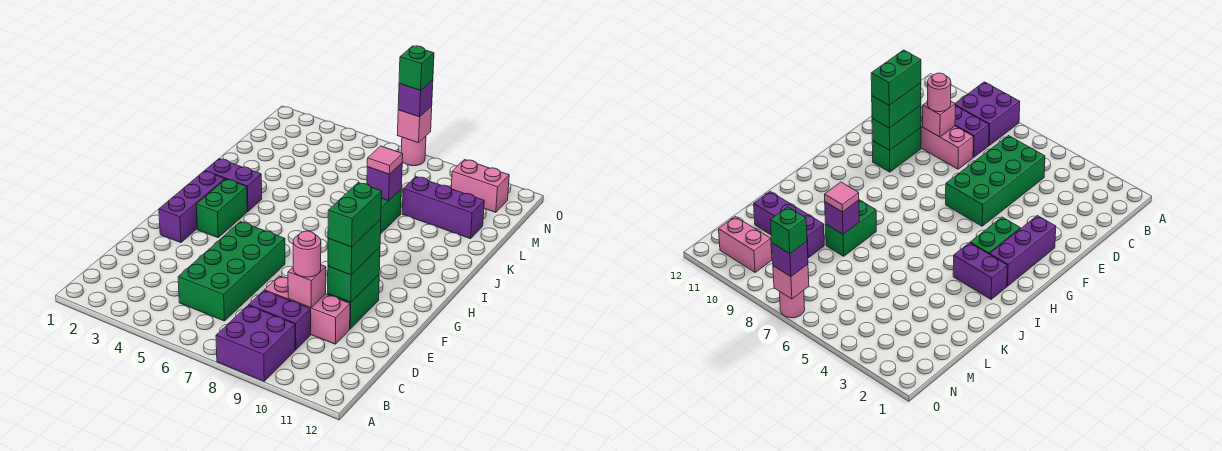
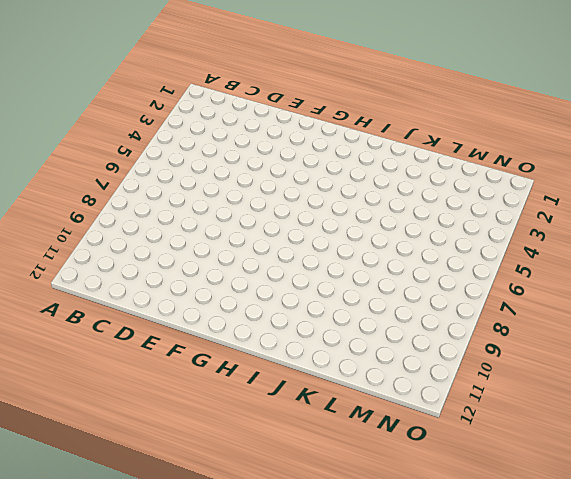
none -> purple brick A8:B9 level 1
none -> green brick C5:F6 level 1
none -> purple brick C8:C9 level 1

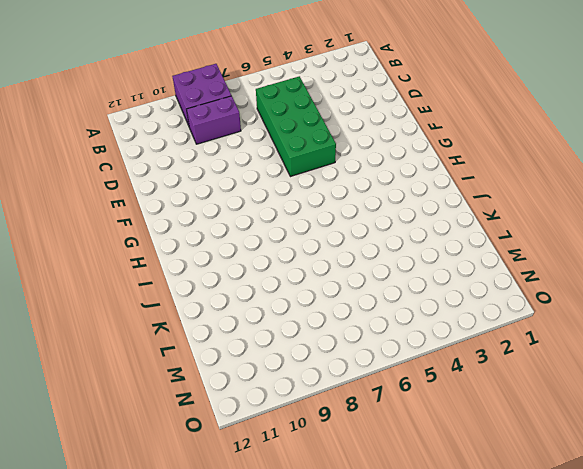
none -> pink brick D8:D10 level 1
none -> green brick E10:F10 level 1
none -> purple brick F2:H2 level 1

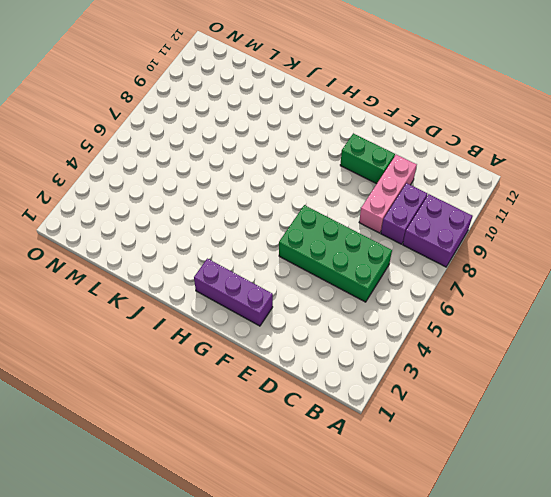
none -> green brick G3:H3 level 1
none -> purple brick I2:I3 level 1
none -> green brick J8:K8 level 1

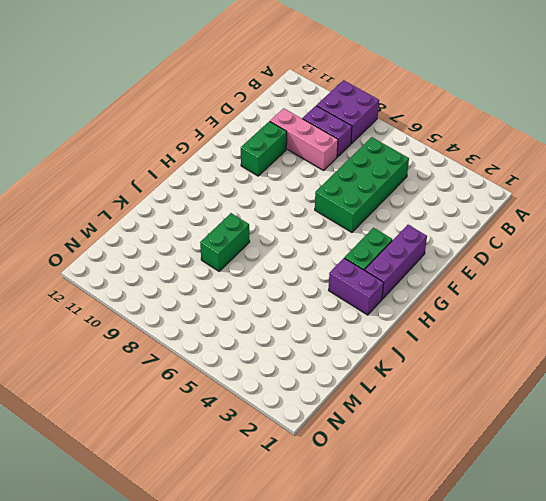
none -> purple brick L9:L11 level 1
none -> pink brick N10:N11 level 1
none -> pink round brick O7 level 1

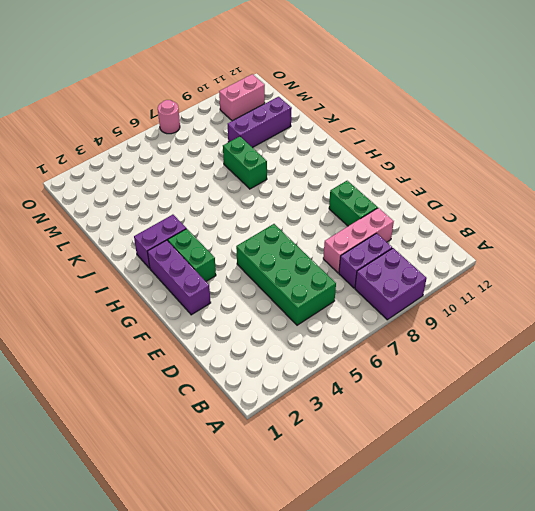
none -> pink brick D9 level 2
none -> green brick E10:F10 level 2
none -> purple brick K8 level 2

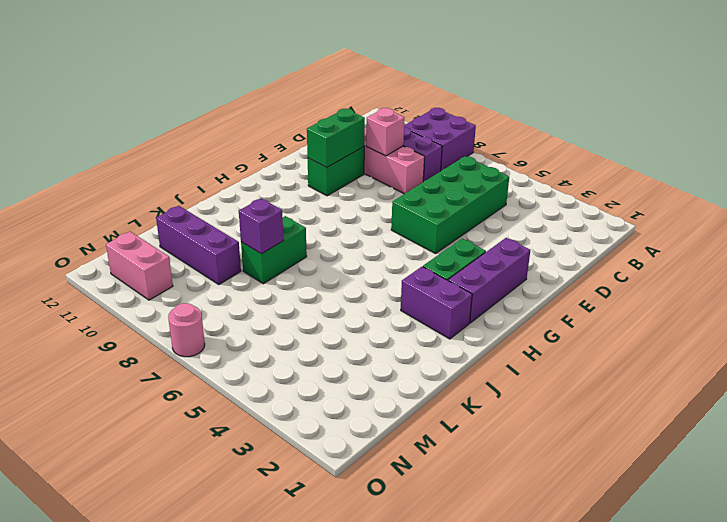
none -> pink brick O7 level 2
none -> pink round brick D9 level 3
none -> green brick E10:F10 level 3

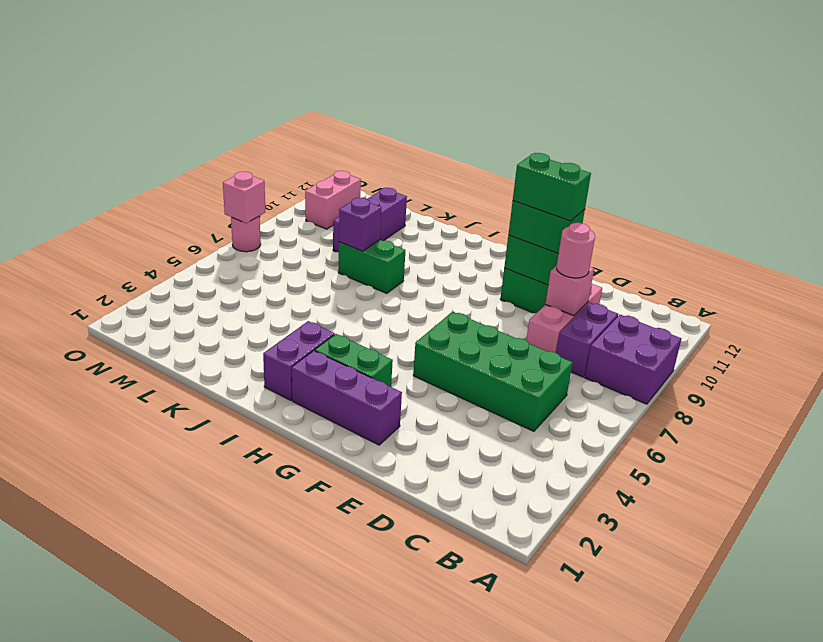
none -> pink tile K8 level 3
none -> purple brick O7 level 3
none -> green brick O7 level 4

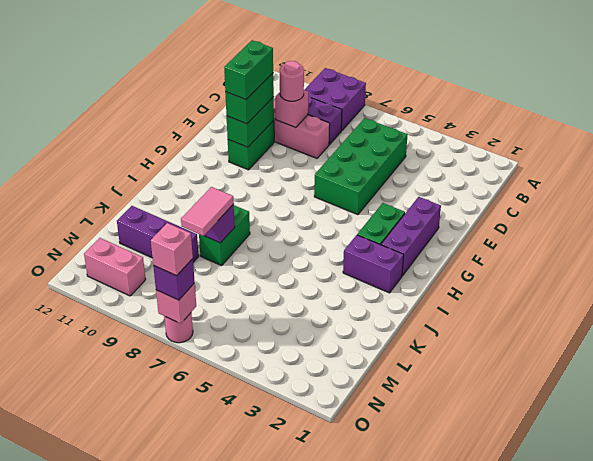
pink tile K8:L8 level 3 -> pink tile K8 level 3
pink brick O7 level 4 -> green brick O7 level 4

